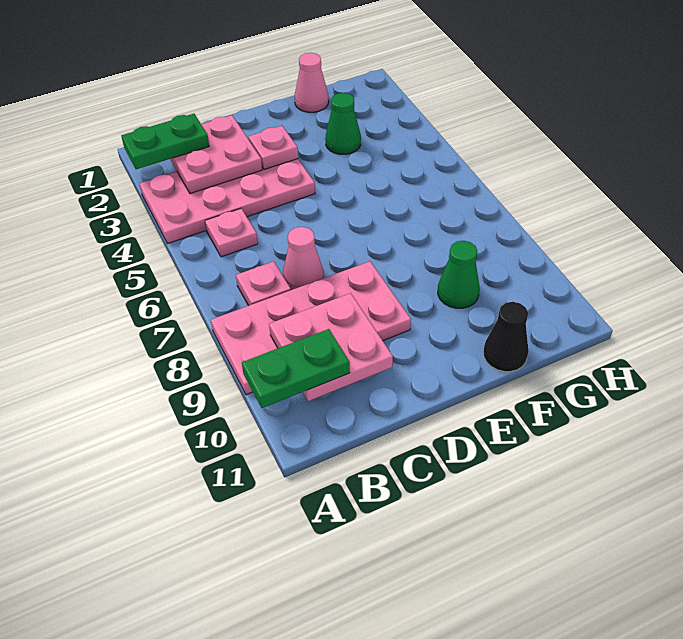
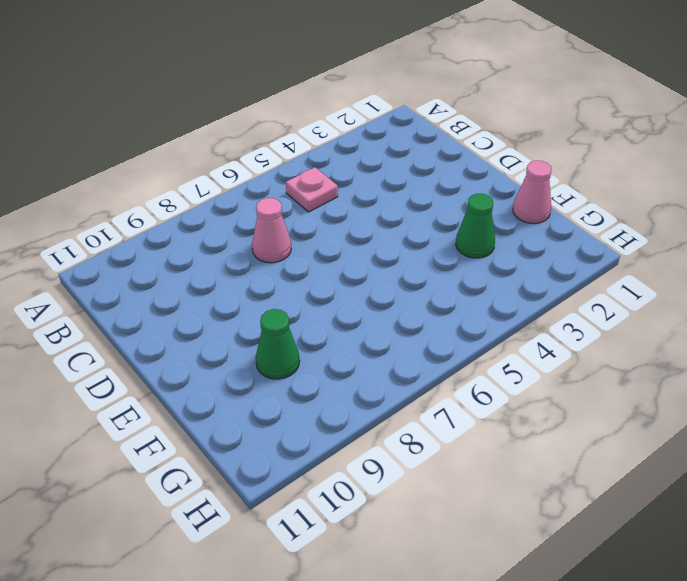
none -> pink plate A3:D4 level 1
none -> pink plate A8:D9 level 1
none -> pink plate B7 level 1

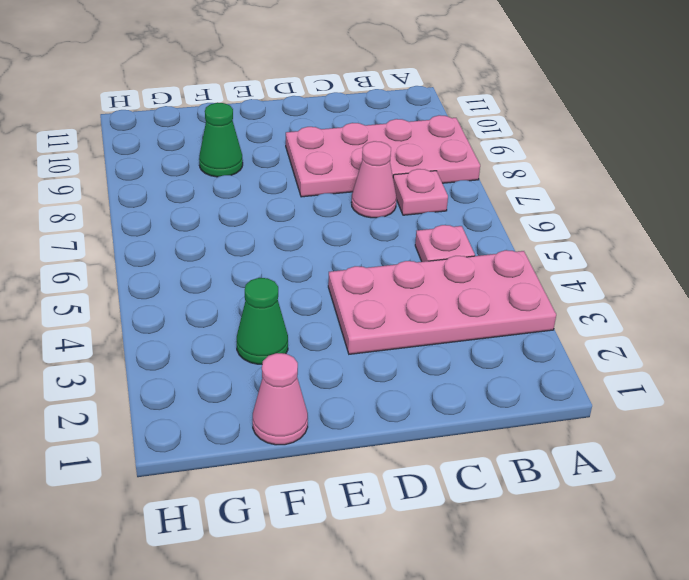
none -> black cone F11 level 1
none -> pink plate B2:C3 level 2
none -> pink plate B9:C10 level 2

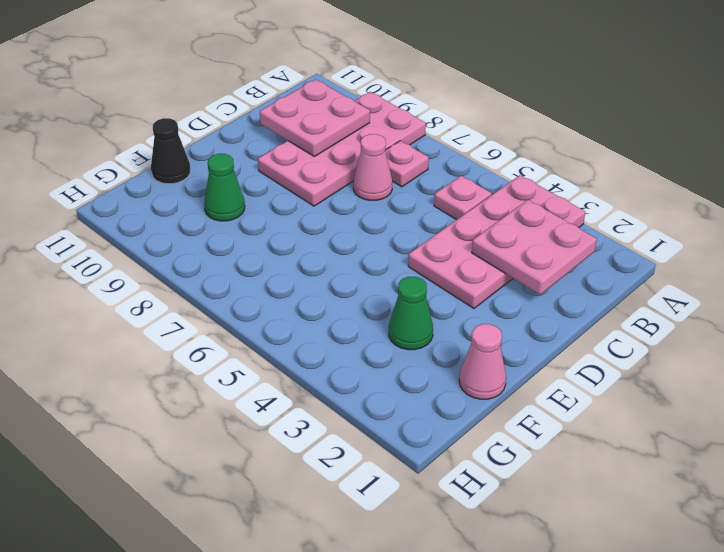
none -> pink plate D3 level 2
none -> green plate A2:B2 level 3
none -> green plate A10:B10 level 3

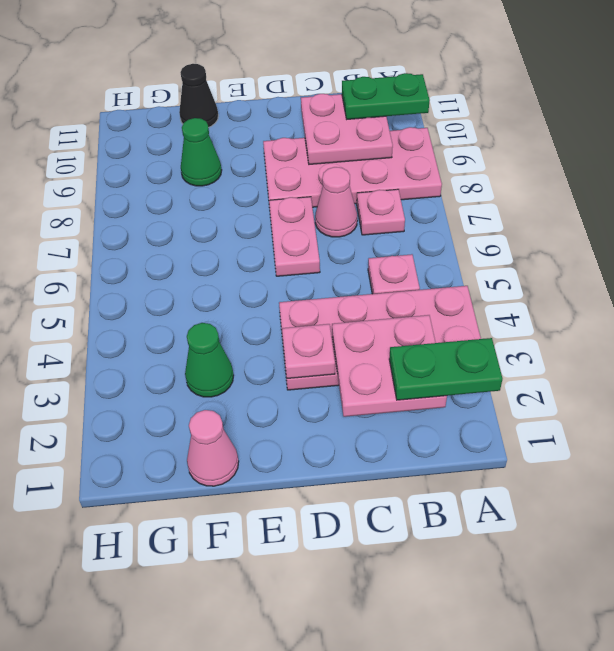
pink plate D6:D7 level 1 -> none

